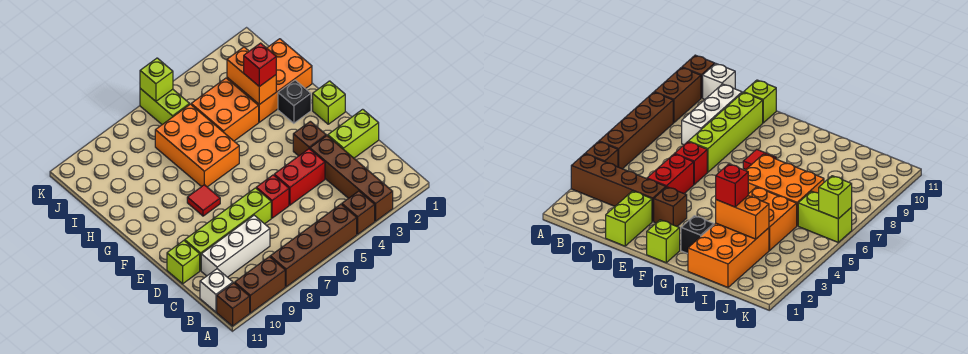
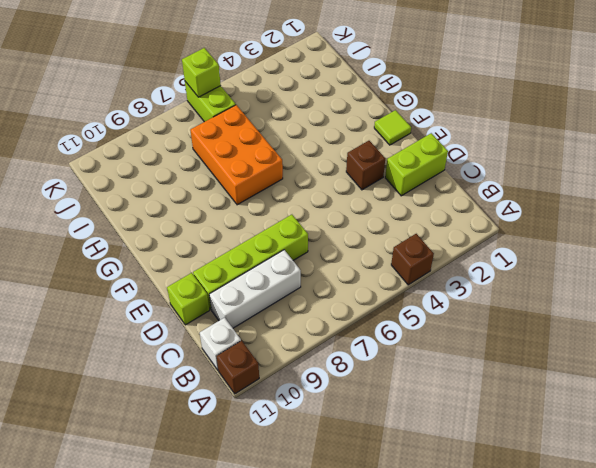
lime tile F1 level 1 -> lime brick F1 level 1
none -> brown brick A3:D3 level 1
none -> brown brick A5:A8 level 1
none -> brown brick A9:A10 level 1

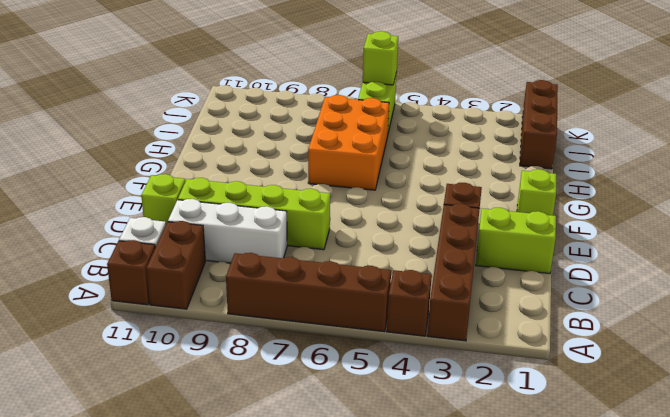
brown brick A10:B10 level 1 -> brown brick A9:A10 level 1
brown brick I1:K1 level 1 -> orange brick H1:I3 level 1
none -> red brick D4:D5 level 1
none -> red brick D6 level 1
none -> red tile F8 level 1

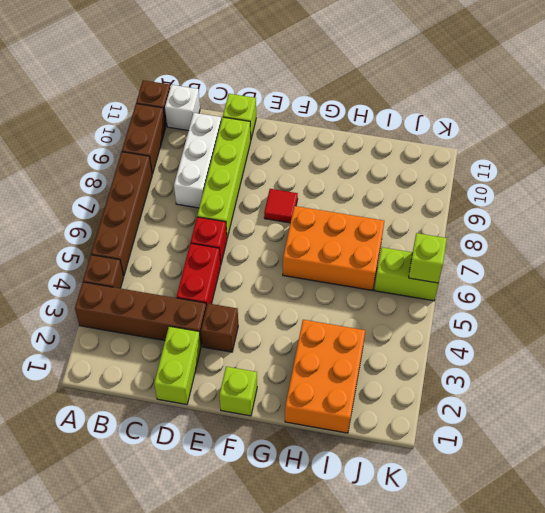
none -> black brick G2 level 1
none -> orange brick H4:I5 level 1
none -> orange brick H3:I3 level 2

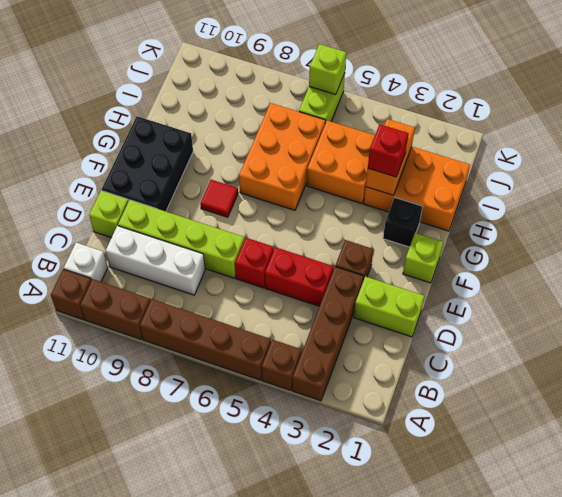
black brick E10:G11 level 1 -> none

